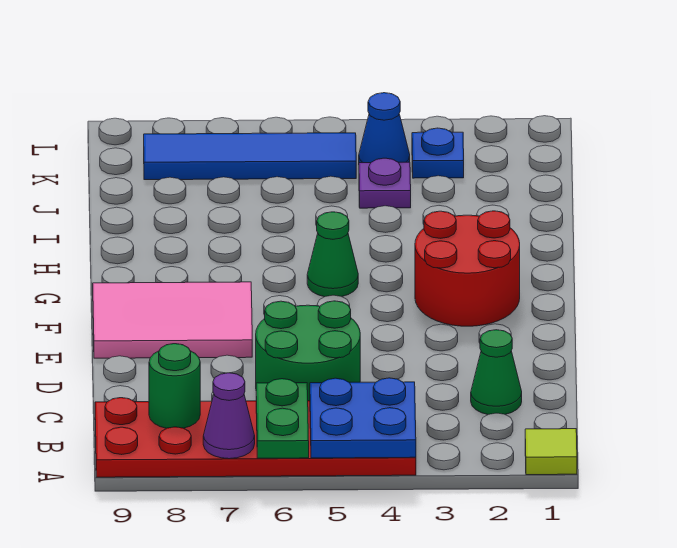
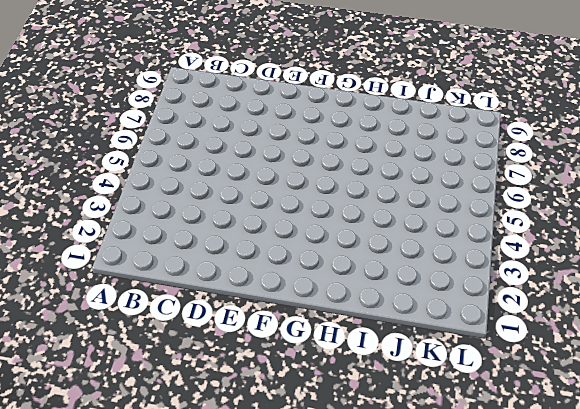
none -> lime tile A1 level 1
none -> red plate A4:B9 level 1
none -> green cone C2 level 1

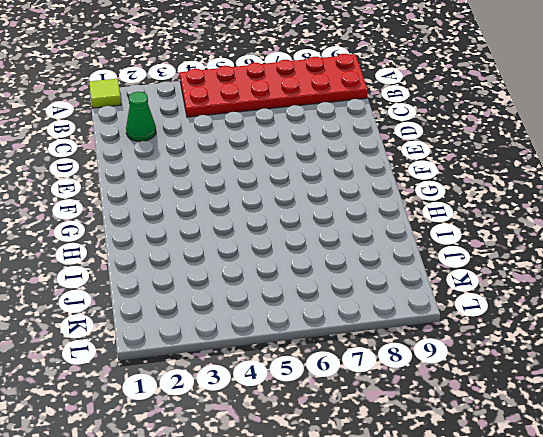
none -> green round brick C5:D6 level 1
none -> pink tile E7:F9 level 1
none -> red round brick F2:G3 level 1

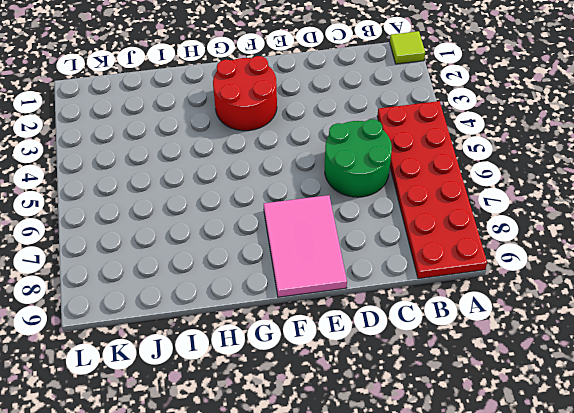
none -> green cone C2 level 1
none -> green cone G5 level 1
none -> purple plate J4 level 1

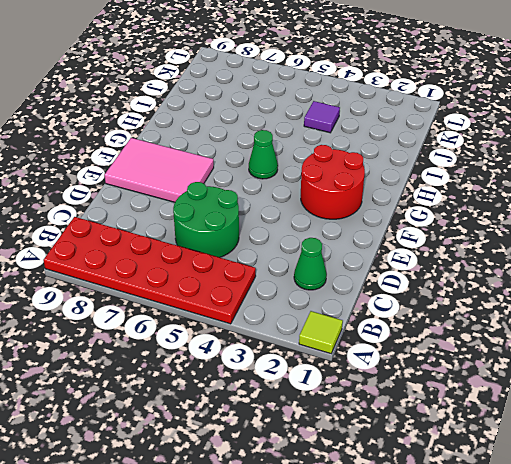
purple tile J4 level 1 -> purple plate J4 level 1
none -> blue plate K3 level 1
none -> blue cone K4 level 1
none -> blue tile K5:K8 level 1

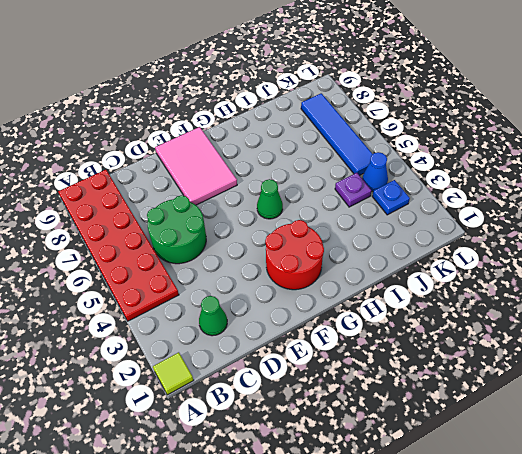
none -> blue plate A4:B5 level 2
none -> green plate A6:B6 level 2
none -> purple cone A7 level 2

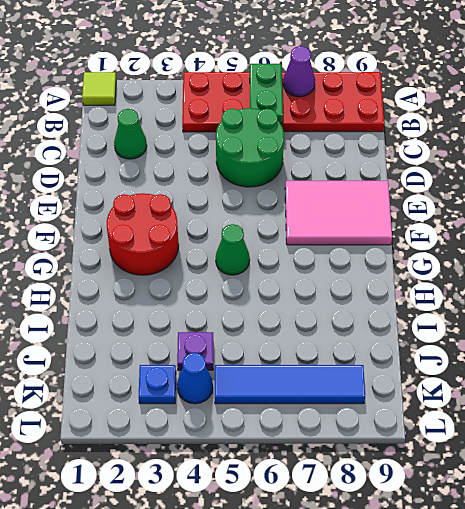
none -> blue plate A4:B5 level 2
none -> green round brick B8 level 2

